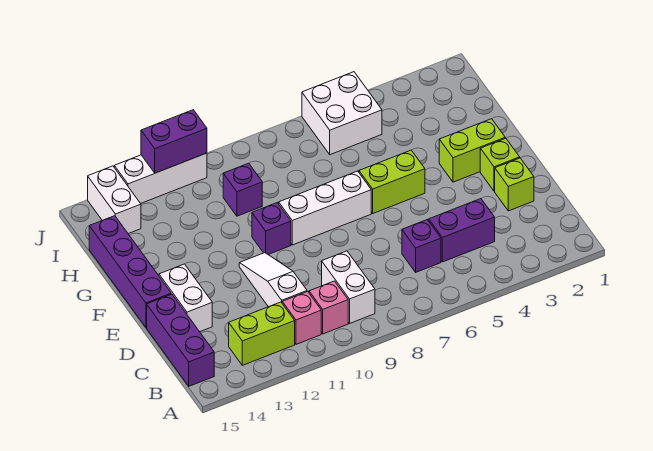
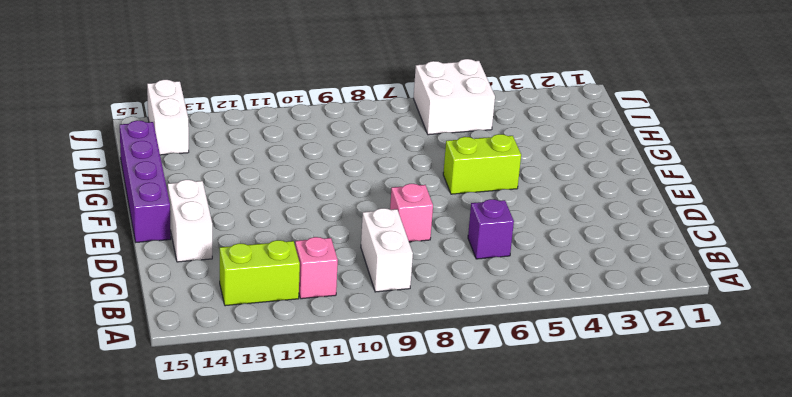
pink brick D8 level 1 -> pink brick B10 level 1
none -> purple brick B15:D15 level 1
none -> purple brick C4:C5 level 1
none -> white slope C11:E11 level 1 top C

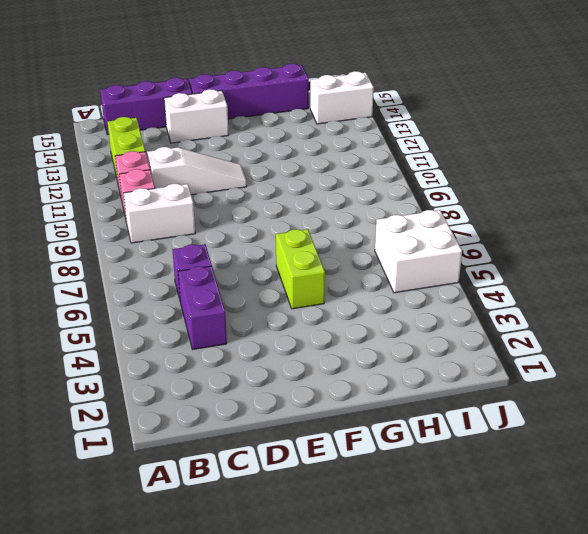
none -> lime brick D2 level 1
none -> lime brick E2 level 1
none -> lime brick F2:F3 level 1

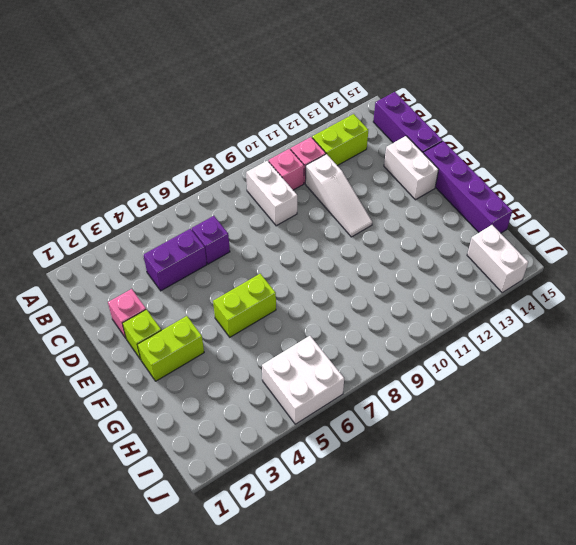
pink brick D2 level 1 -> lime brick D2 level 1
none -> white brick F7:F9 level 1
none -> purple brick F10 level 1
none -> purple brick H10 level 1

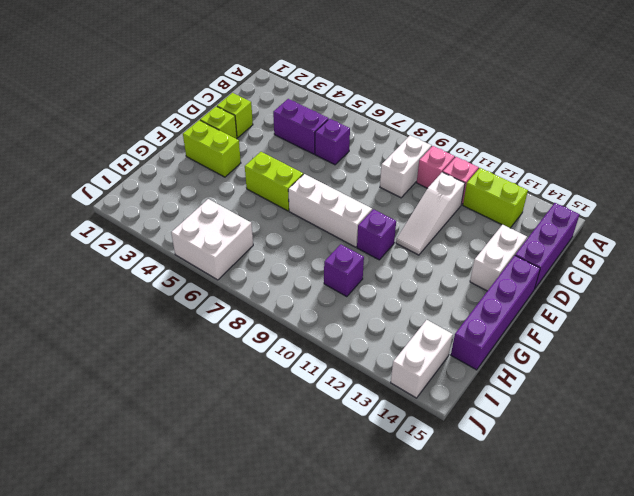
none -> white brick J11:J13 level 1
none -> purple brick J11:J12 level 2

